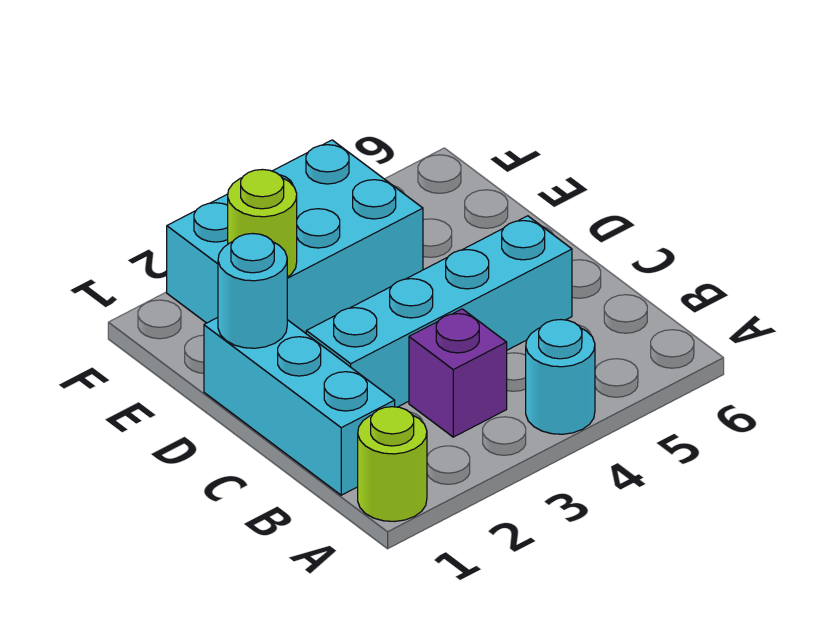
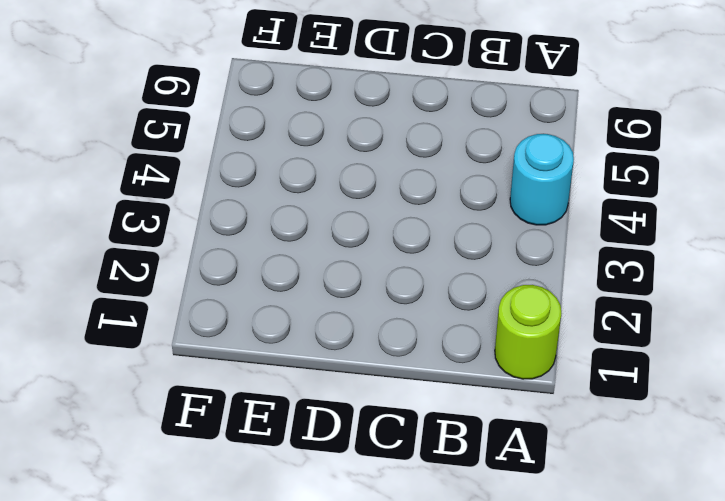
none -> cyan brick B1:D1 level 1
none -> purple brick B3 level 1

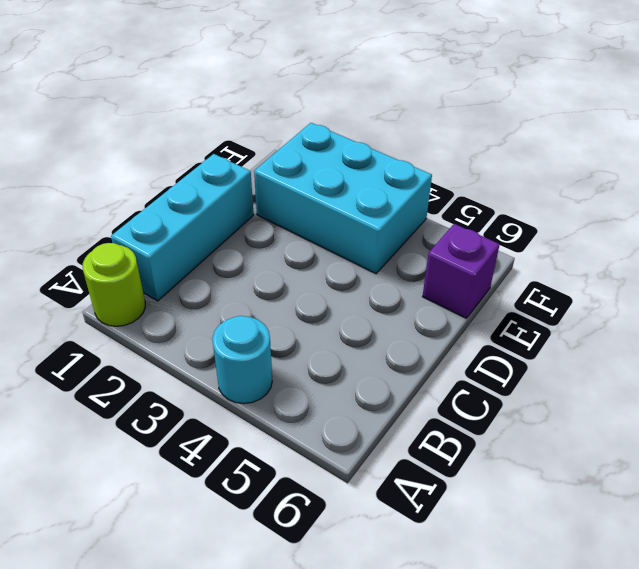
purple brick E6 level 1 -> purple brick B3 level 1
none -> cyan brick C2:C5 level 1
none -> cyan round brick D1 level 2

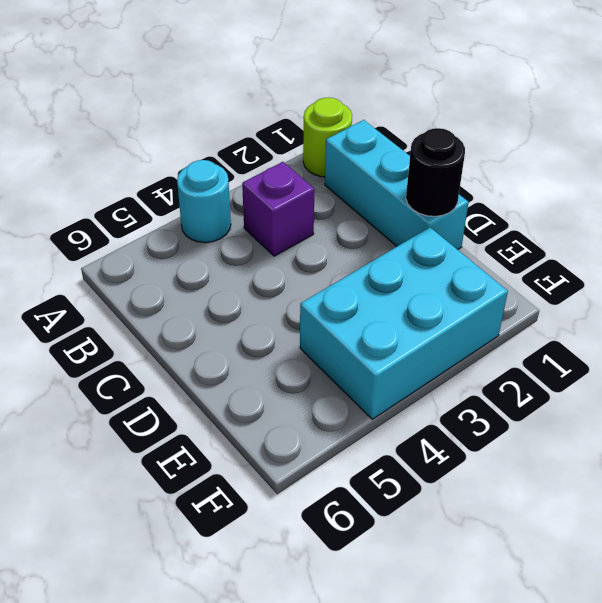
black round brick D1 level 2 -> cyan round brick D1 level 2
none -> cyan brick C2:C5 level 1
none -> lime round brick E2 level 2

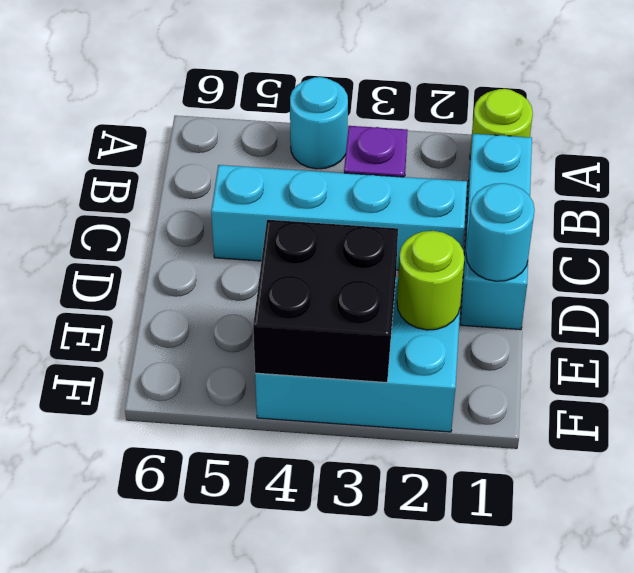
black brick E3:F4 level 2 -> none

